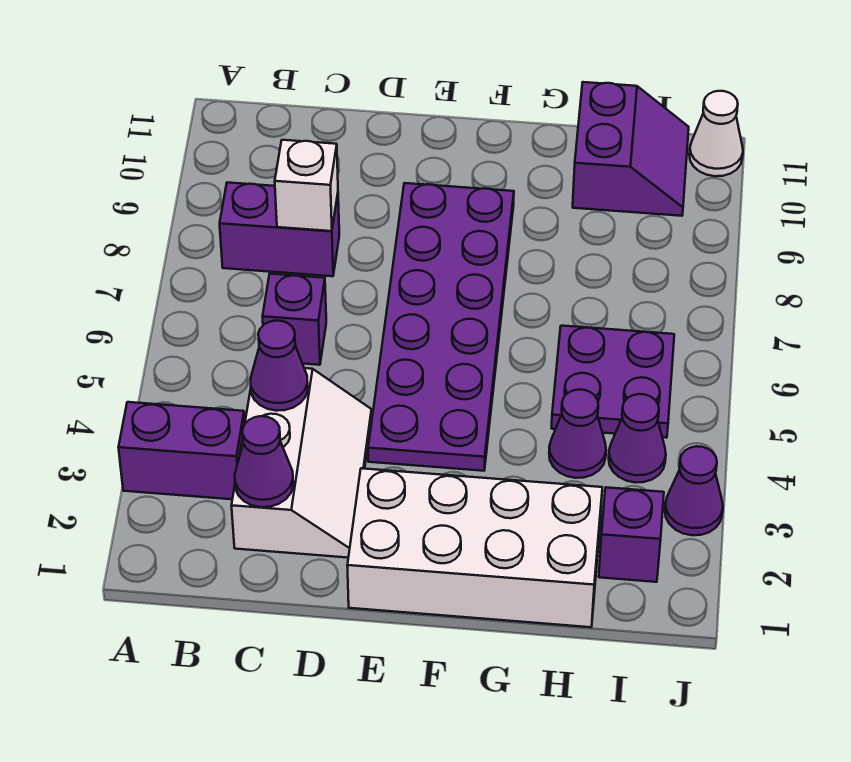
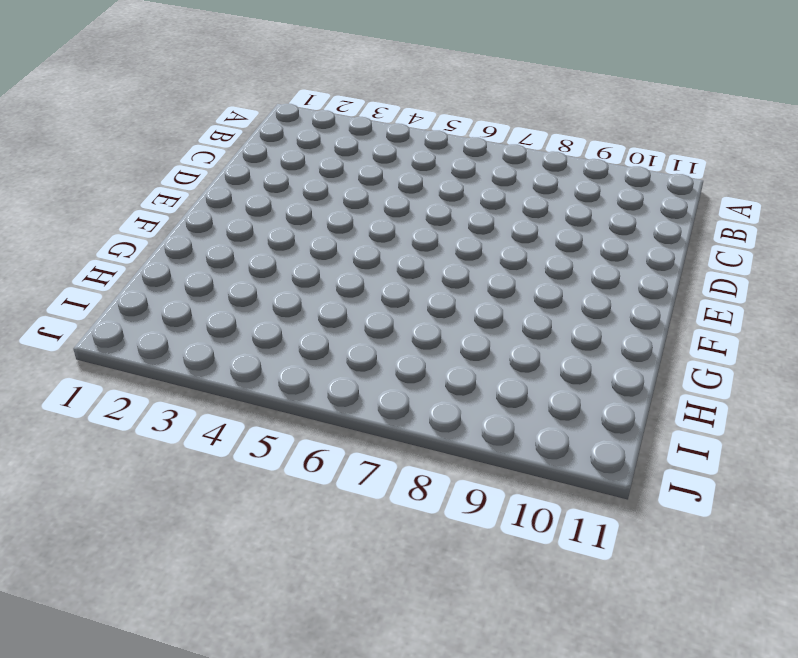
none -> purple brick A3:B3 level 1
none -> purple brick B8:C8 level 1
none -> white slope C2:D4 level 1 top C

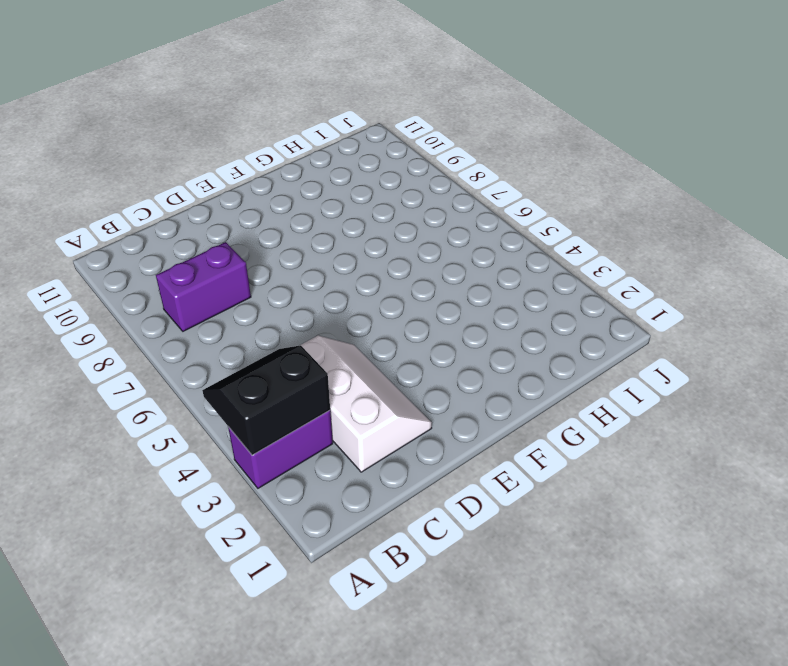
black slope A3:B4 level 2 top 3 -> none
none -> purple brick C6 level 1
none -> white brick E1:H2 level 1
none -> purple plate E4:F9 level 1

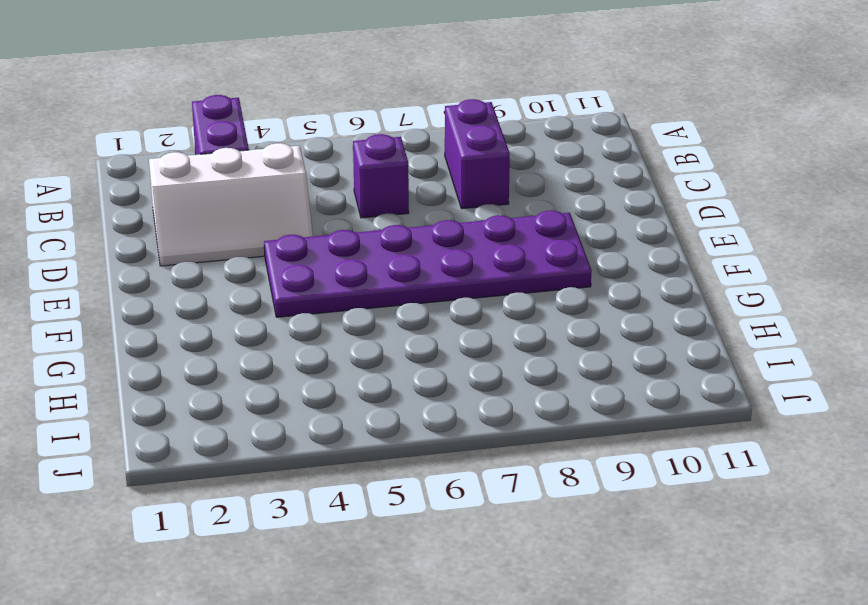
none -> white brick E1:H2 level 1
none -> purple cone H4 level 1
none -> purple plate H5:I6 level 1

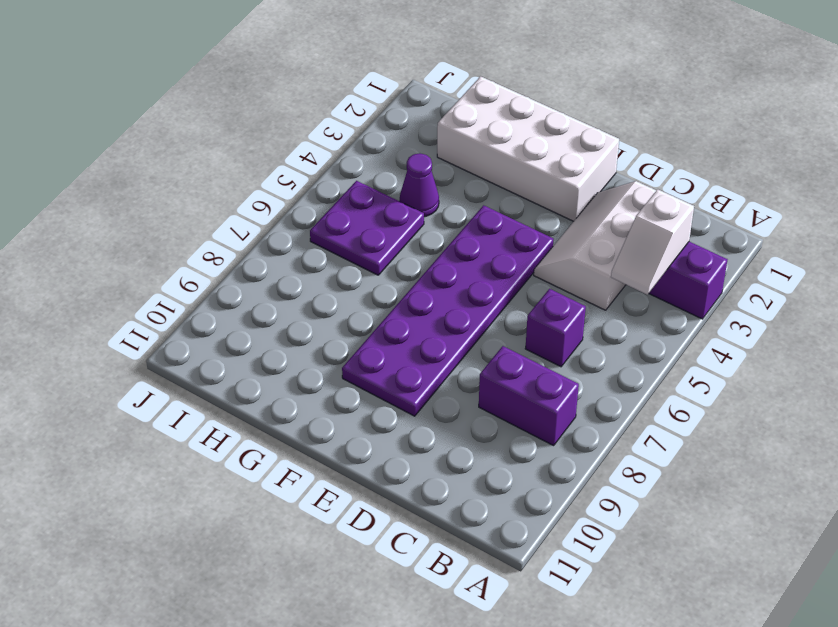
white slope B3:B4 level 2 top 3 -> none
none -> purple slope H10:I11 level 1 top H
none -> purple brick I2 level 1
none -> purple cone I4 level 1

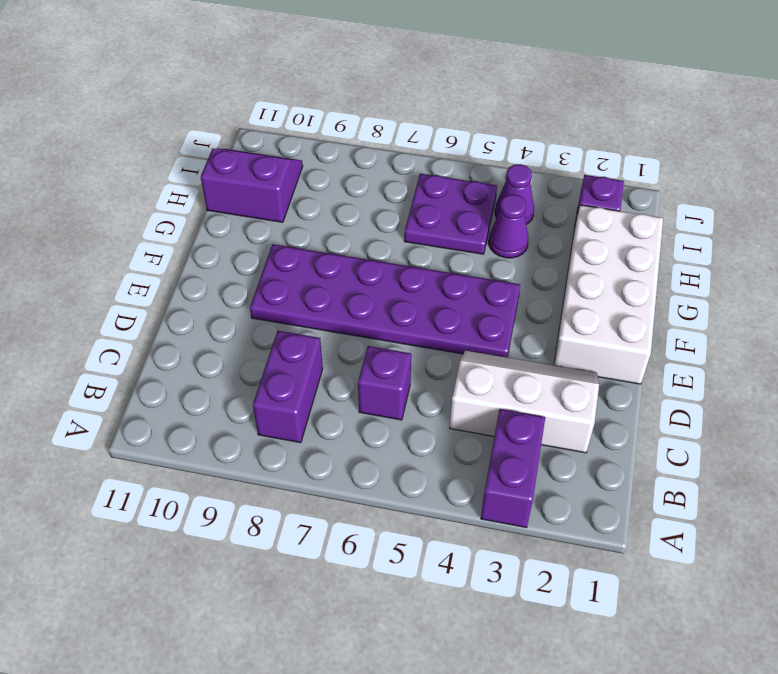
none -> purple cone J3 level 1
none -> white cone J11 level 1
none -> purple cone C2 level 2

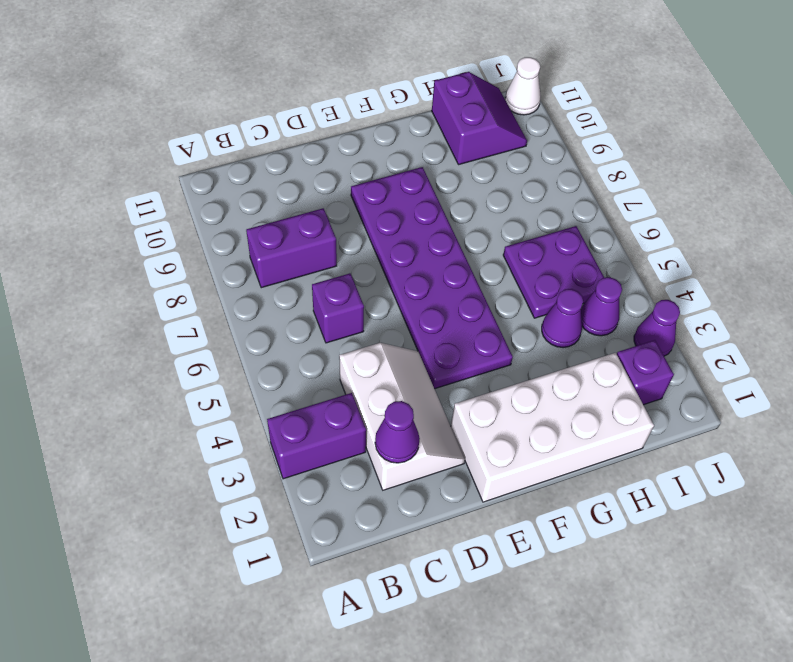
none -> purple cone C4 level 2
none -> white brick C8 level 2

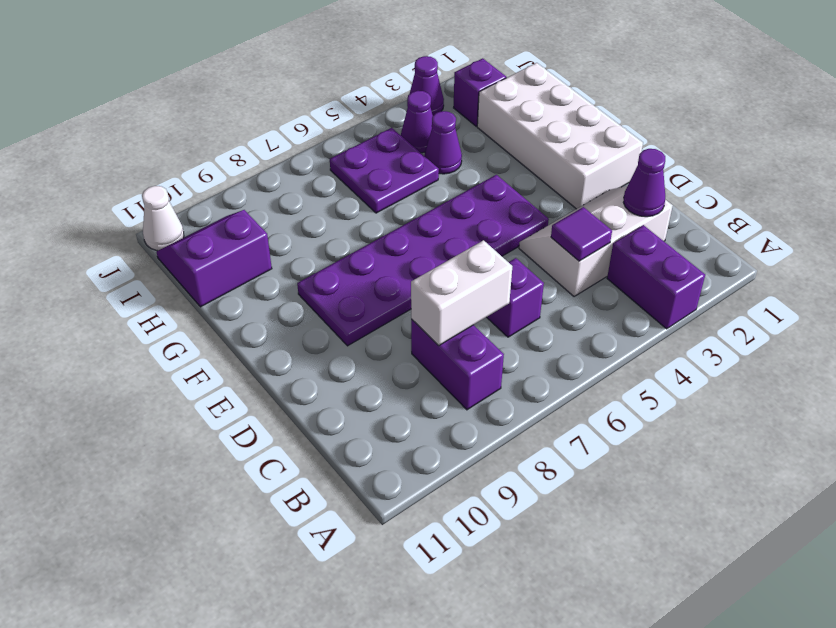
purple tile C4 level 2 -> purple cone C4 level 2
white brick C7:C8 level 2 -> white brick C8 level 2

